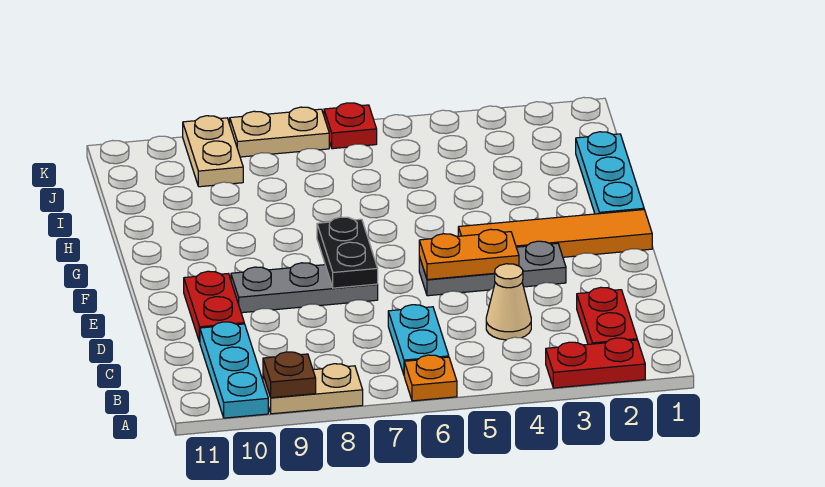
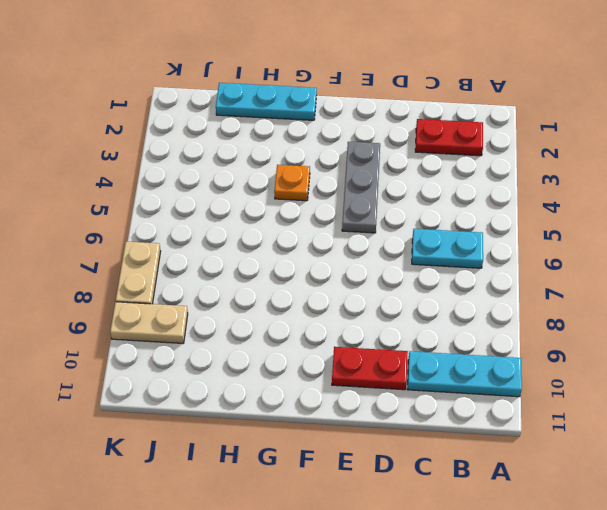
orange plate G4 level 1 -> orange plate A6 level 1
none -> red plate A2:A3 level 1
none -> tan plate A8:A9 level 1
none -> tan cone C4 level 1

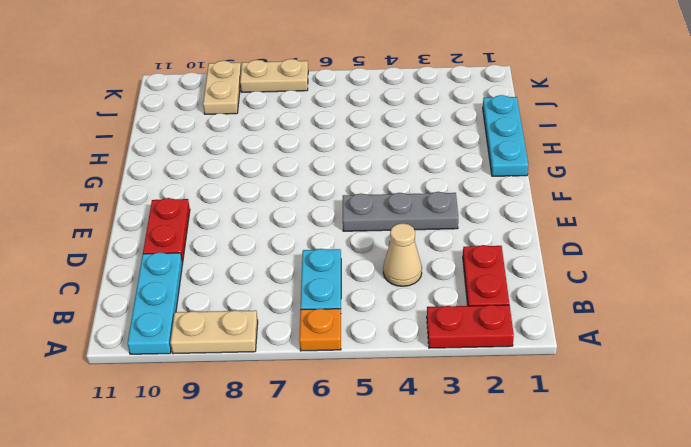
none -> grey plate E7:E9 level 1
none -> orange tile F1:F4 level 1
none -> red plate K6 level 1

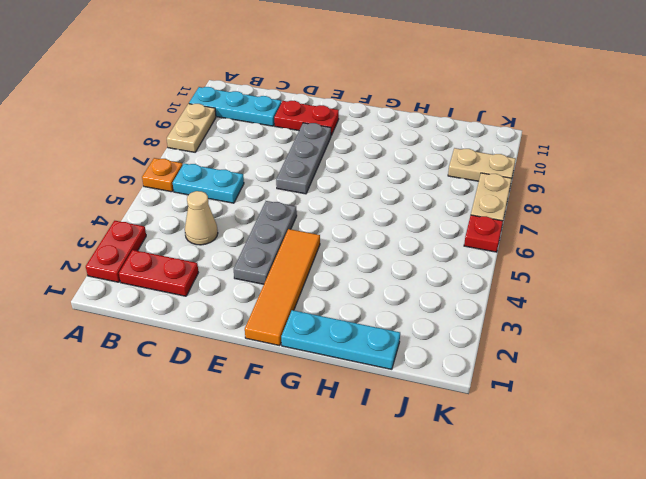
none -> brown plate A9 level 2
none -> orange plate E4:E5 level 2
none -> black plate E7:F7 level 2

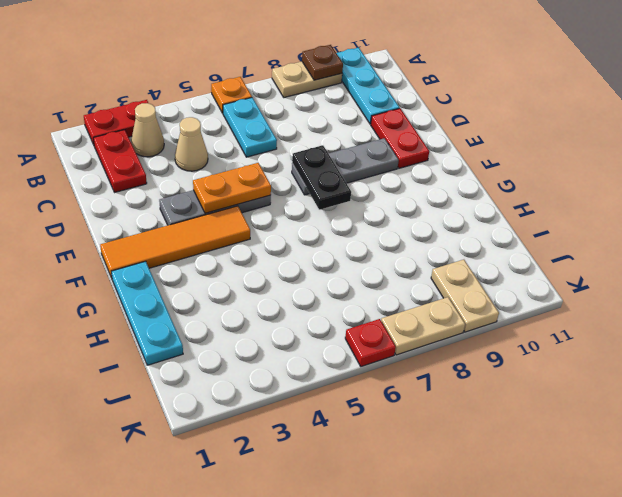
tan cone B3 level 1 -> none

